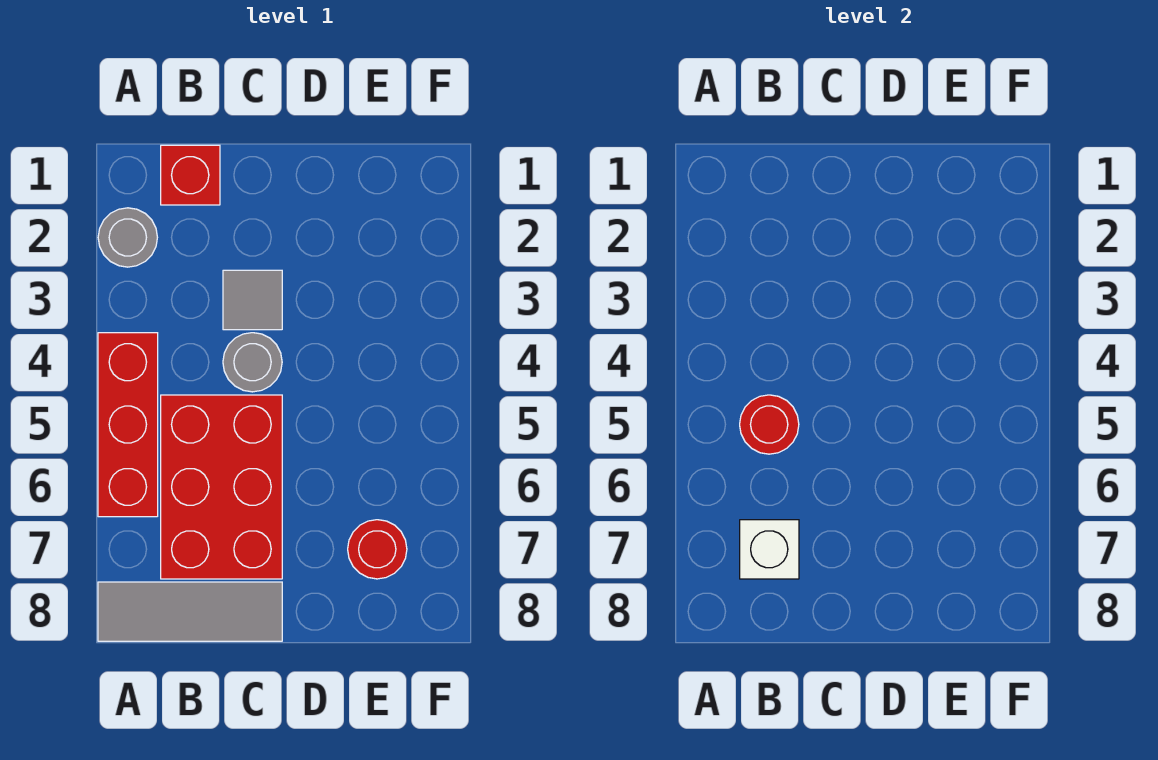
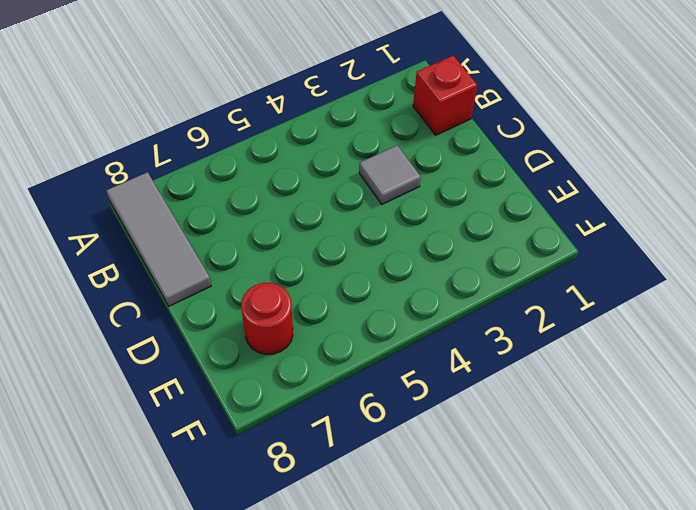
none -> grey round brick A2 level 1
none -> red brick A4:A6 level 1

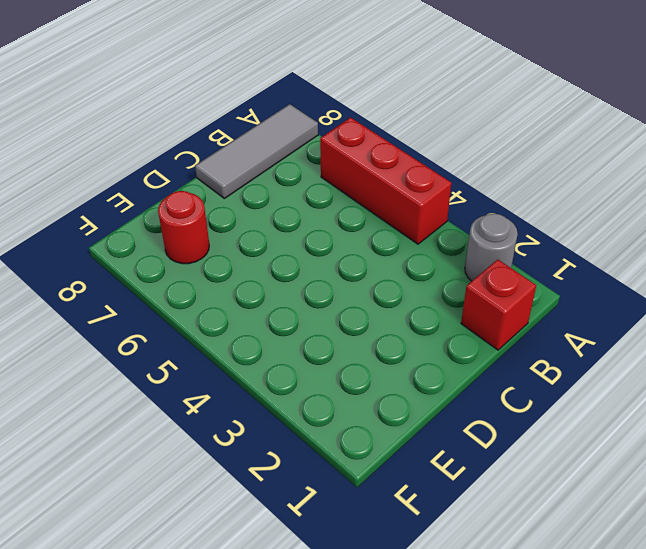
none -> red brick B5:C7 level 1
none -> grey tile C3 level 1

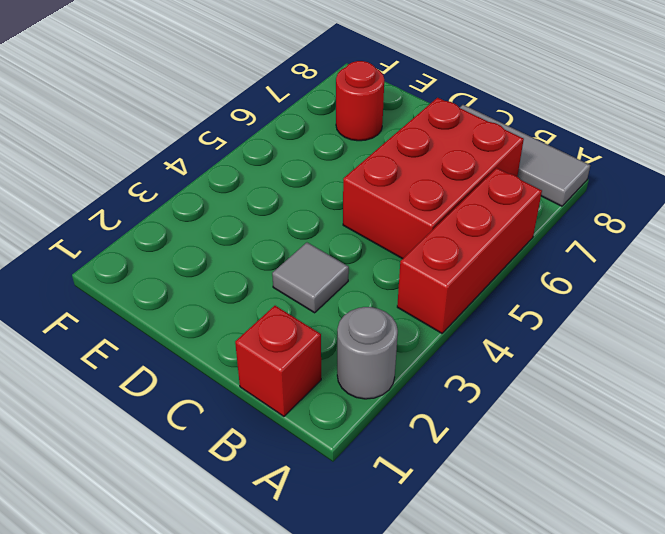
none -> grey round brick C4 level 1
none -> red round brick B5 level 2

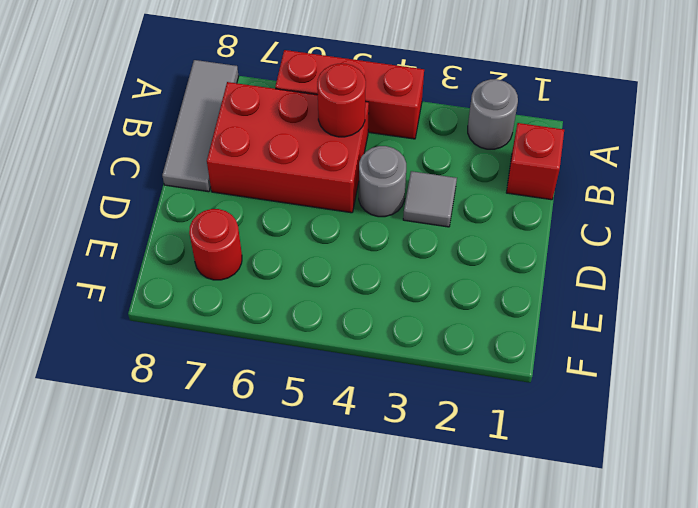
none -> white brick B7 level 2

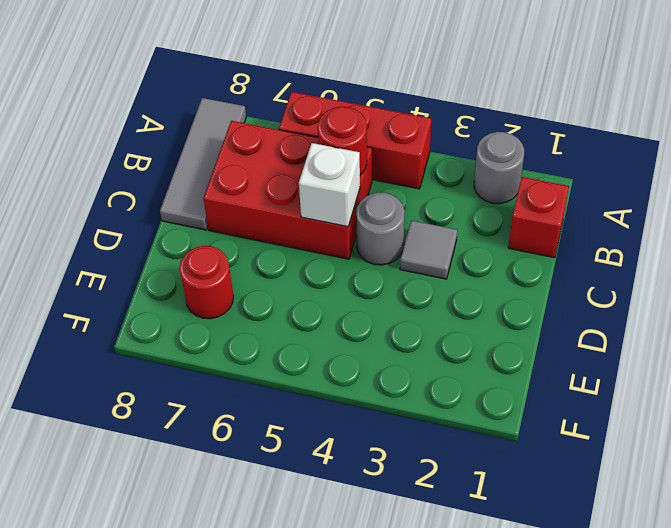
white brick C5 level 2 -> white brick B7 level 2

